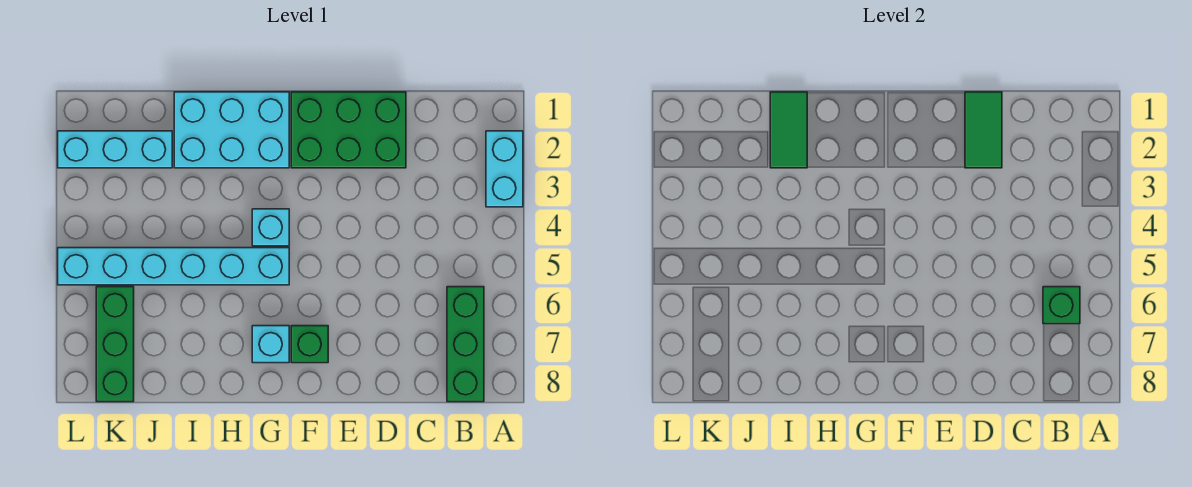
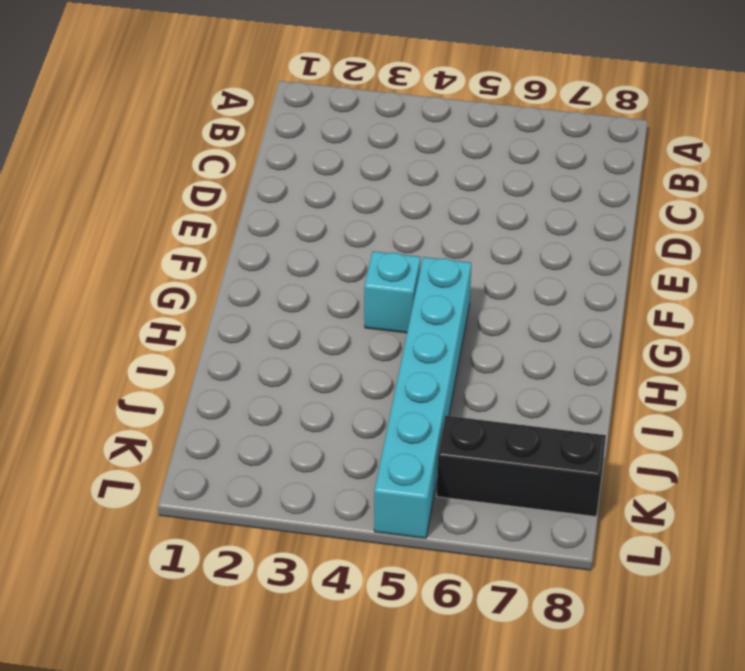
black brick K6:K8 level 1 -> green brick K6:K8 level 1
none -> cyan brick A2:A3 level 1
none -> green brick B6:B8 level 1
none -> green brick D1:F2 level 1

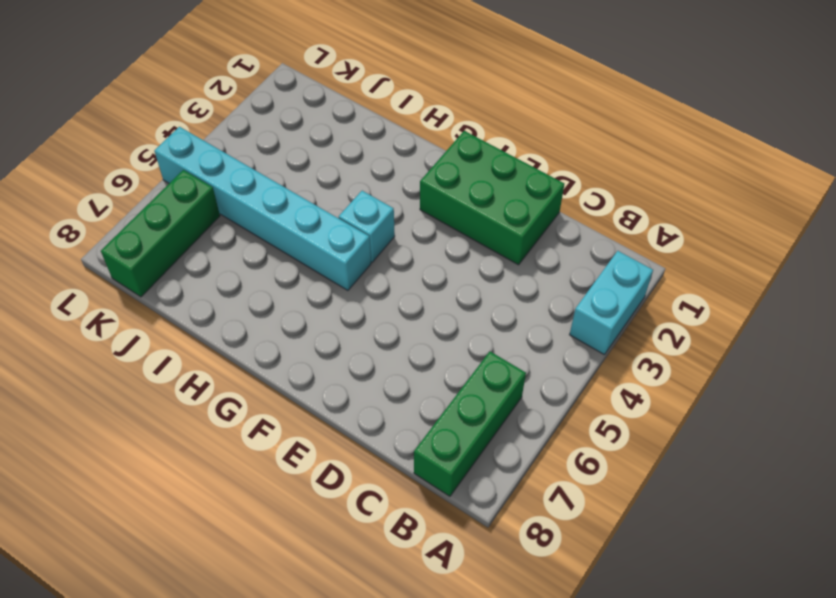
none -> green brick F7 level 1
none -> cyan brick G1:I2 level 1
none -> cyan brick G7 level 1

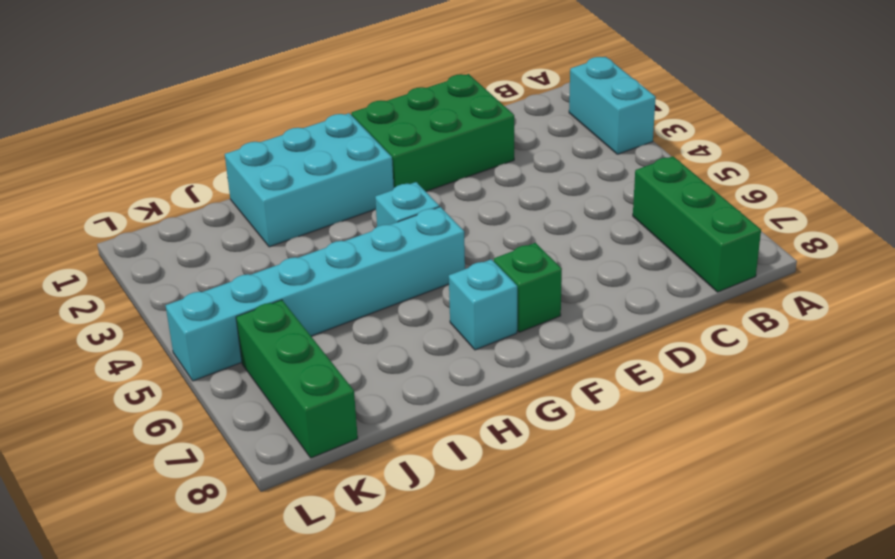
none -> cyan brick J2:L2 level 1
none -> green brick B6 level 2
none -> green tile D1:D2 level 2

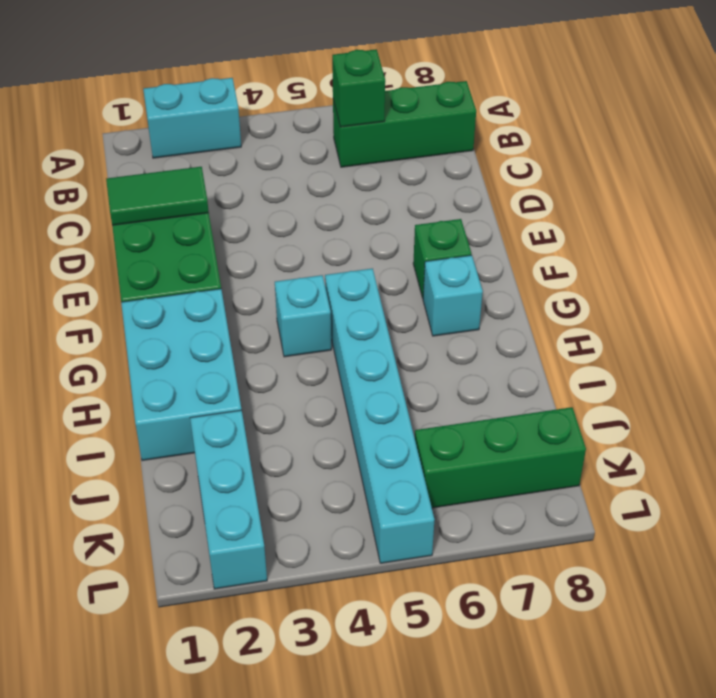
none -> green tile I1:I2 level 2

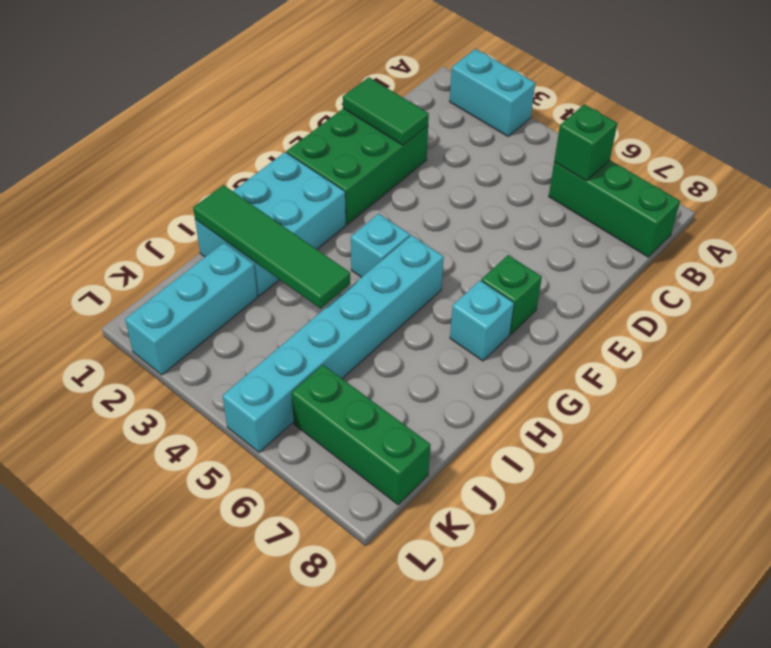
green tile I1:I4 level 2 -> green tile I1:I2 level 2

